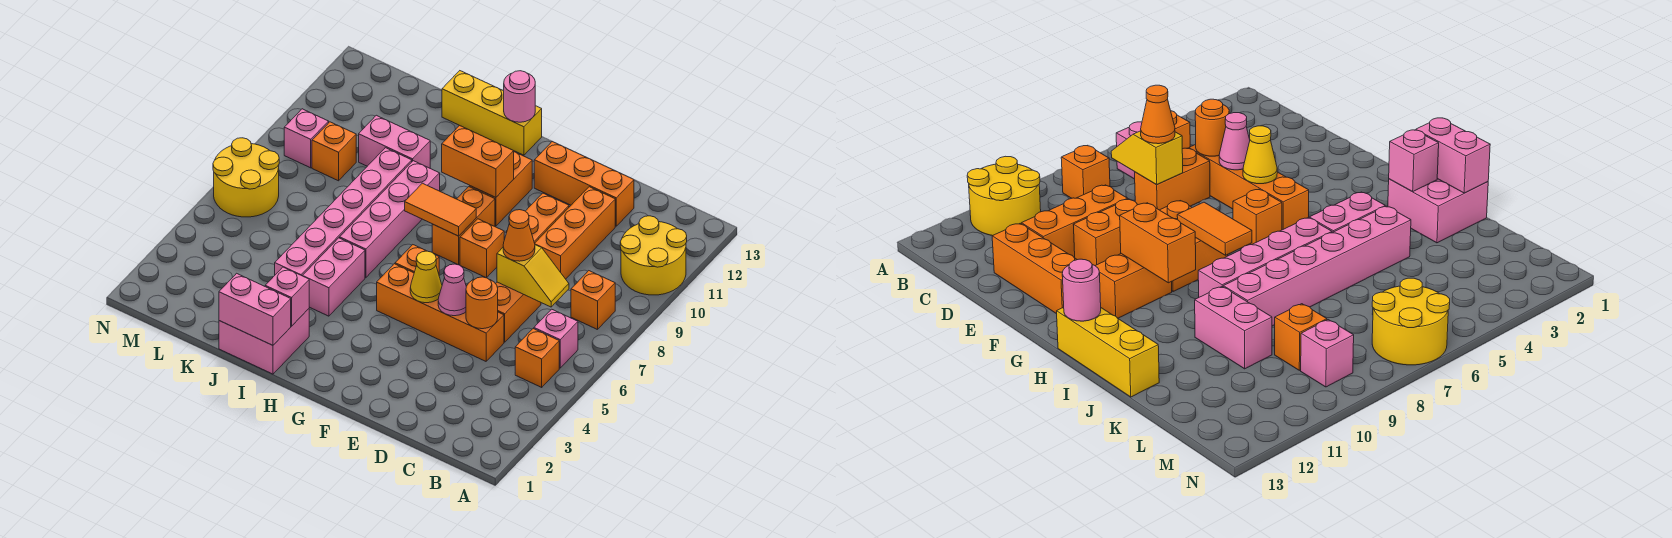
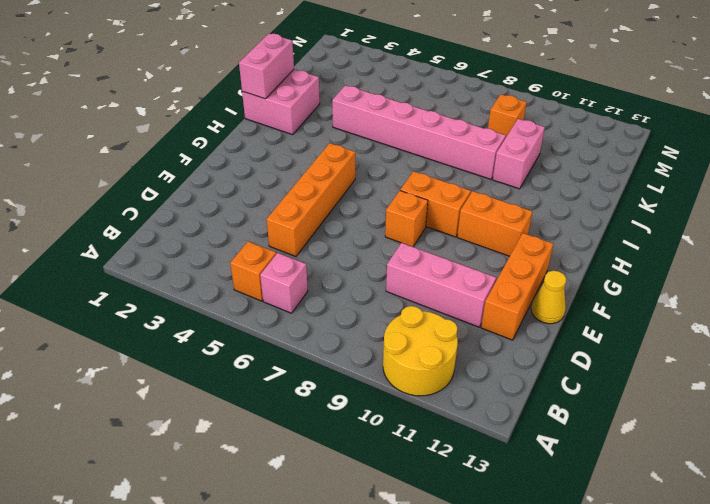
pink brick D9:D11 level 1 -> orange brick D9:D11 level 1
yellow cone E13 level 1 -> yellow cone F5 level 2
none -> orange brick B8 level 1
none -> orange brick D6:D7 level 1
none -> orange brick E9:E10 level 1
none -> orange brick G6 level 1

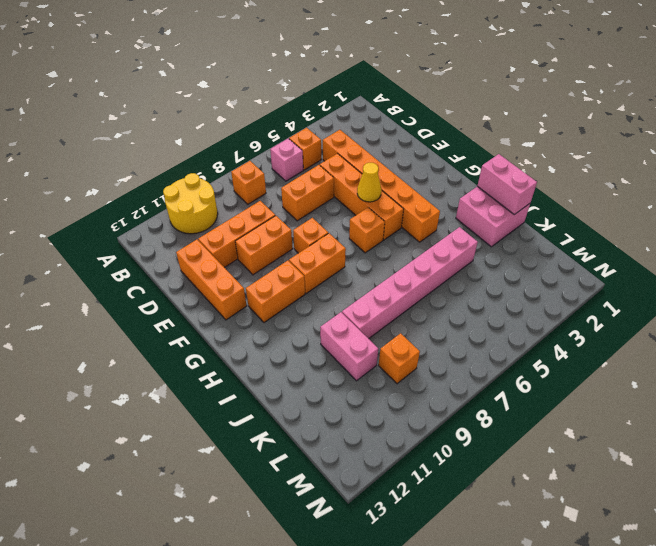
orange brick C4:H4 level 1 -> none
none -> yellow brick H13:J13 level 1
none -> pink brick I4:I5 level 1
none -> pink brick I6:I9 level 1
none -> yellow round brick M6:N7 level 1

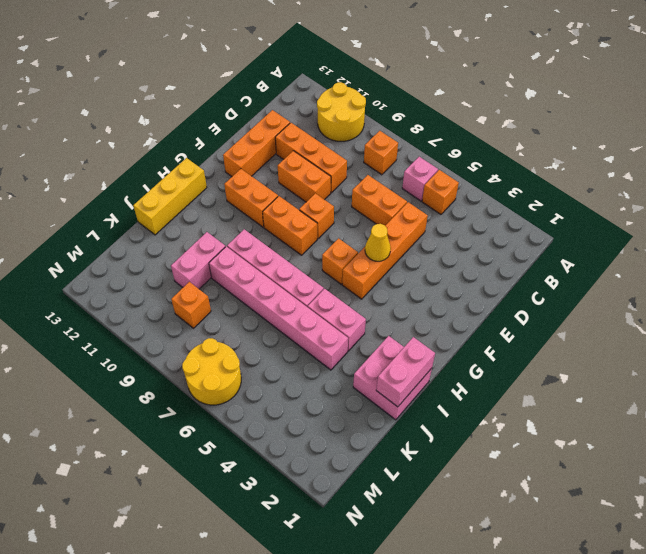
none -> pink brick M9 level 1
none -> yellow slope C7:D7 level 2 top D
none -> orange round brick D5 level 2
none -> pink cone E5 level 2

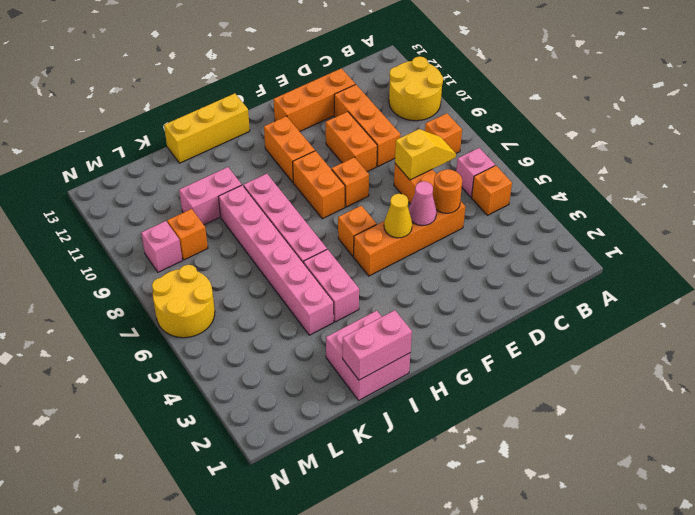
none -> orange tile G8:H8 level 2
none -> orange brick G10:H10 level 2
none -> pink round brick H13 level 2
none -> pink brick I2 level 2

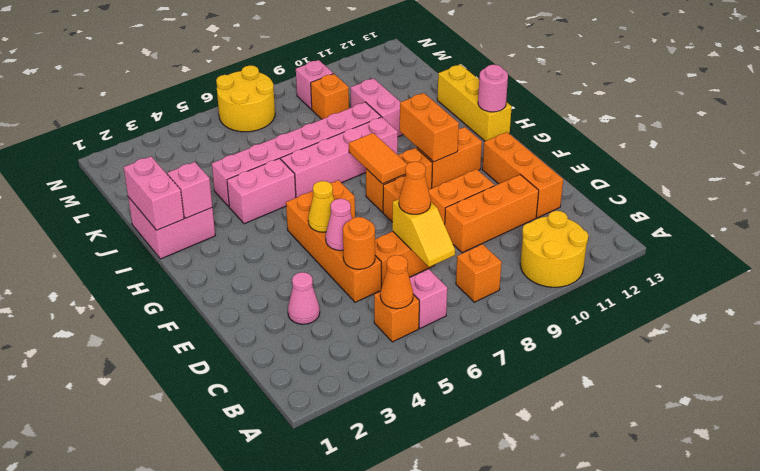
orange cone B5 level 2 -> none
pink cone D3 level 1 -> none

